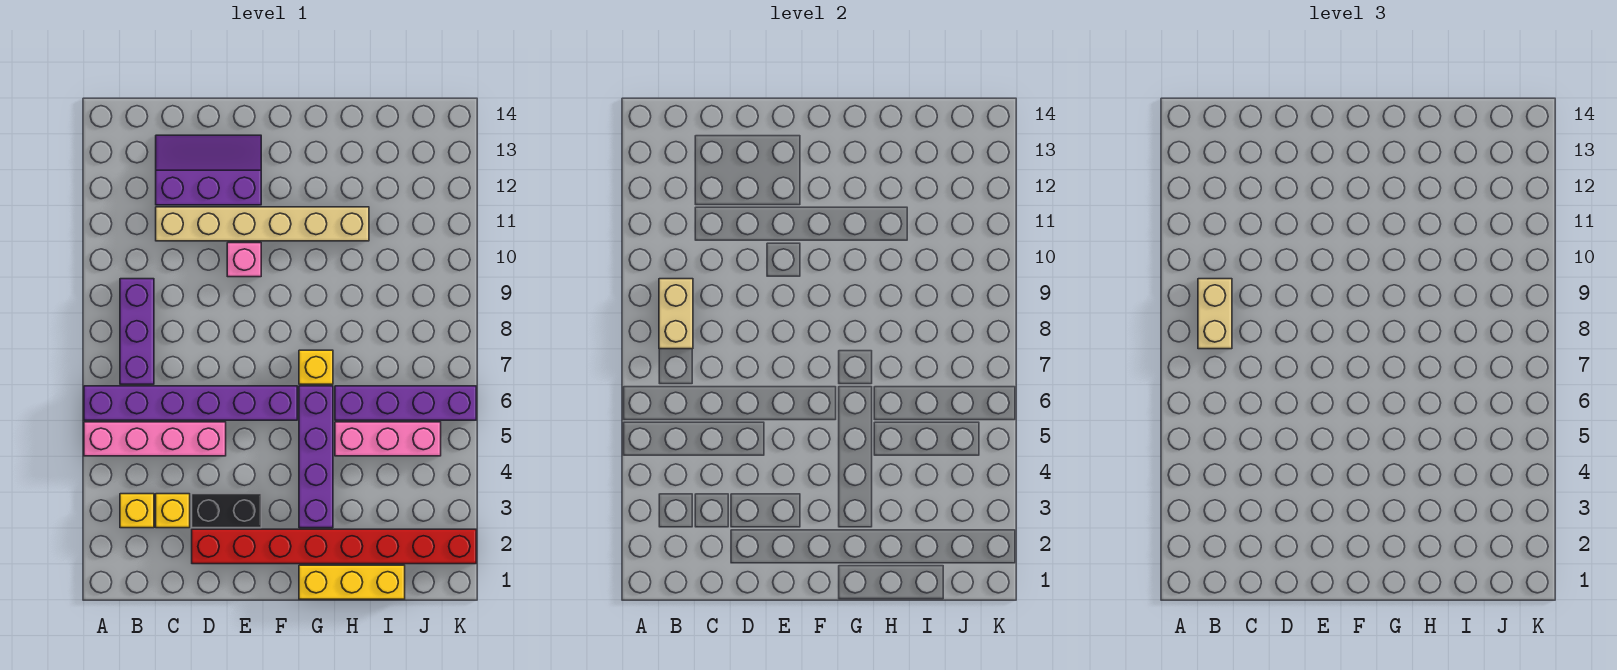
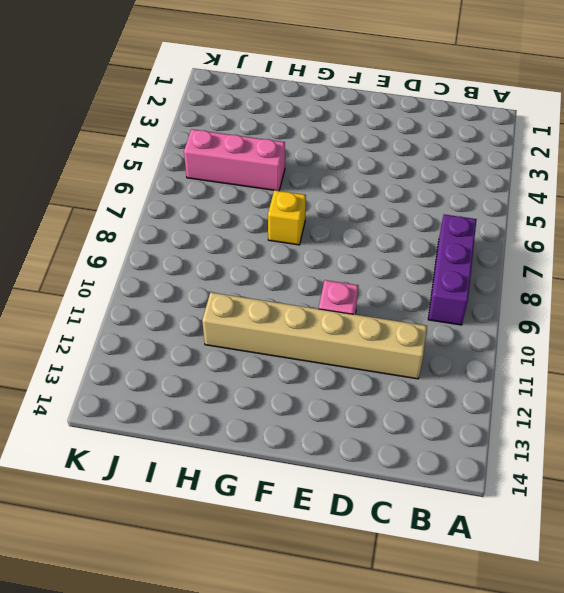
none -> pink brick A5:D5 level 1
none -> purple brick A6:F6 level 1
none -> yellow brick B3 level 1

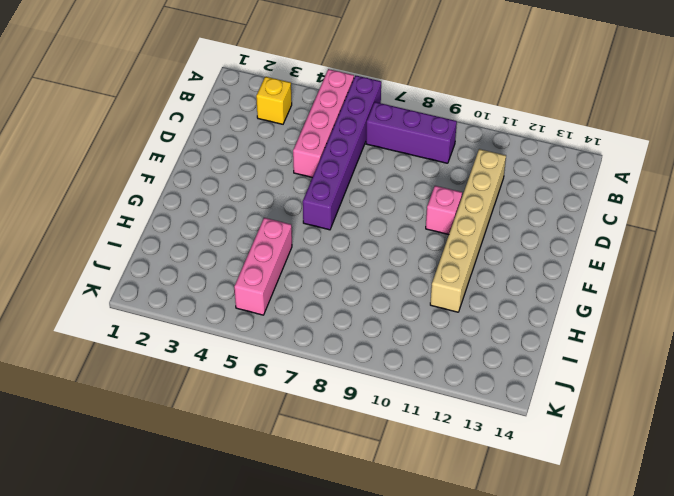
none -> yellow brick C3 level 1
none -> purple slope C12:E13 level 1 top 12
none -> red brick D2:K2 level 1

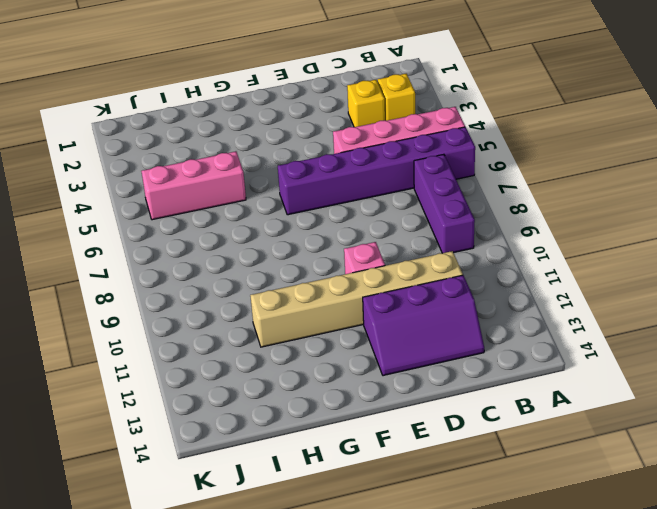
none -> red brick D2:K2 level 1
none -> black brick D3:E3 level 1
none -> yellow brick G1:I1 level 1

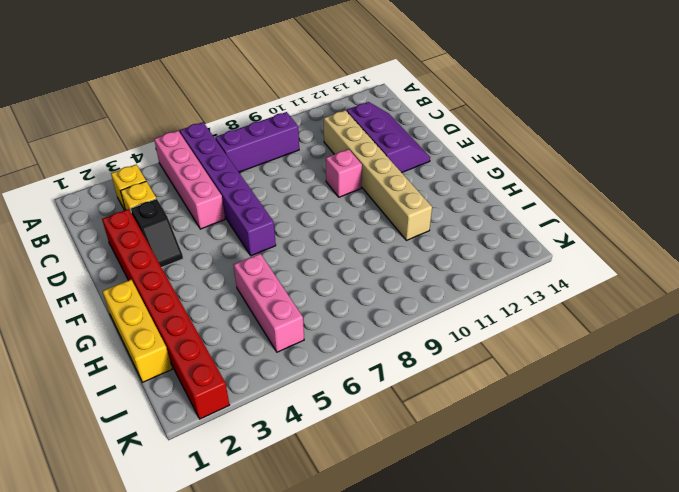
black slope D3:E3 level 1 top D -> black brick D3:E3 level 1
none -> purple brick G3:G6 level 1
none -> yellow brick G7 level 1
none -> purple brick H6:K6 level 1

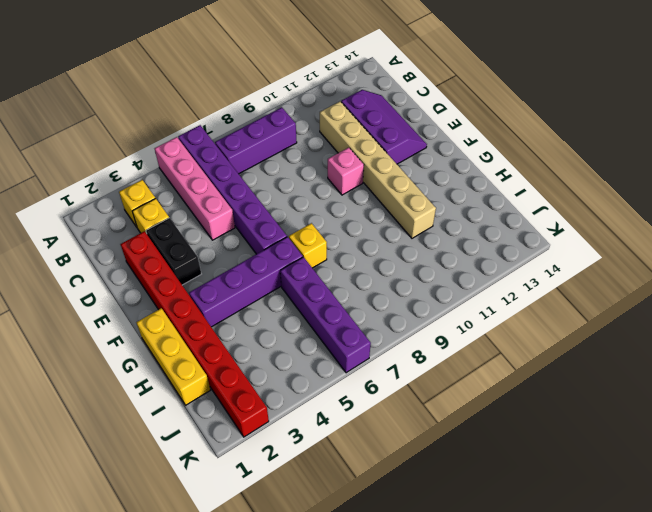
none -> pink brick H5:J5 level 1
none -> tan brick B8:B9 level 2
none -> tan brick B8:B9 level 3

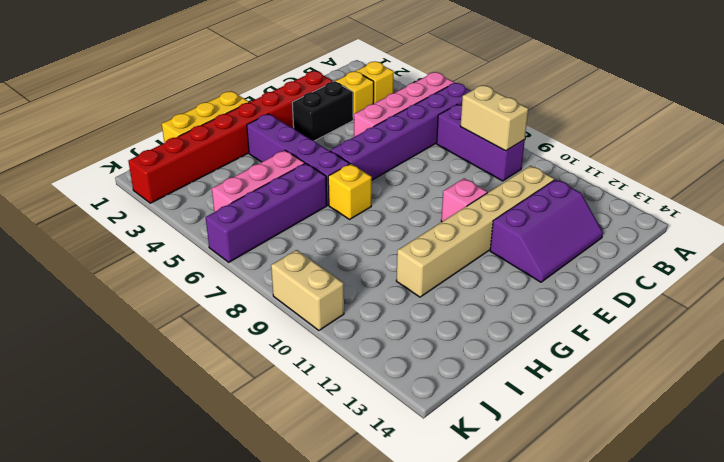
tan brick K9:K10 level 1 -> tan brick B8:B9 level 3

